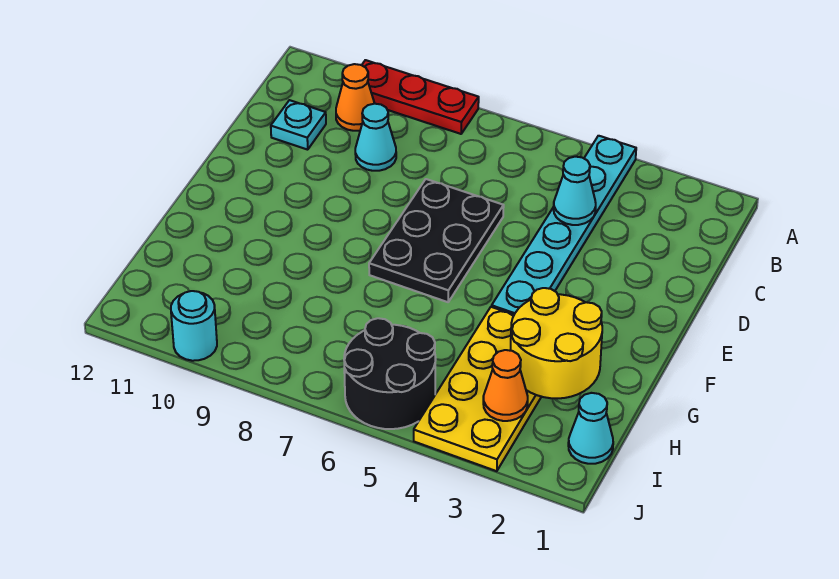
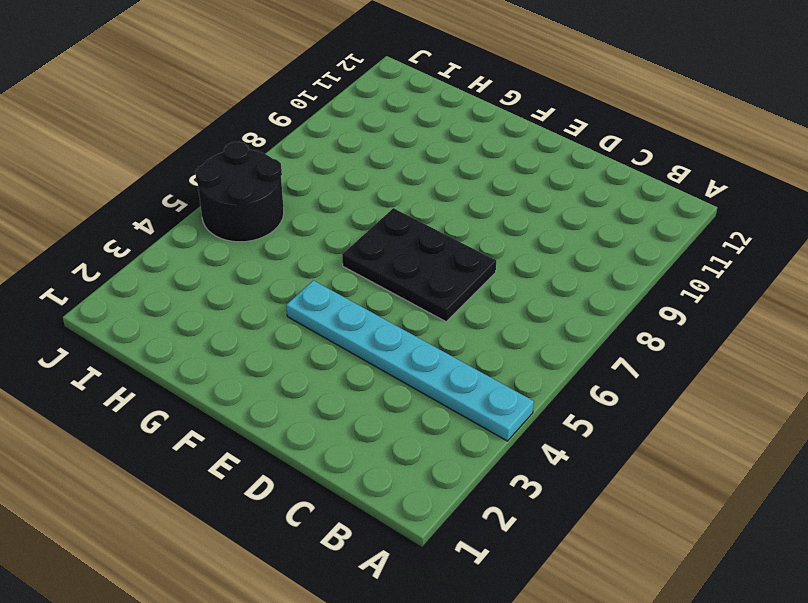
none -> red plate A8:A10 level 1
none -> orange cone B10 level 1
none -> cyan cone C9 level 1

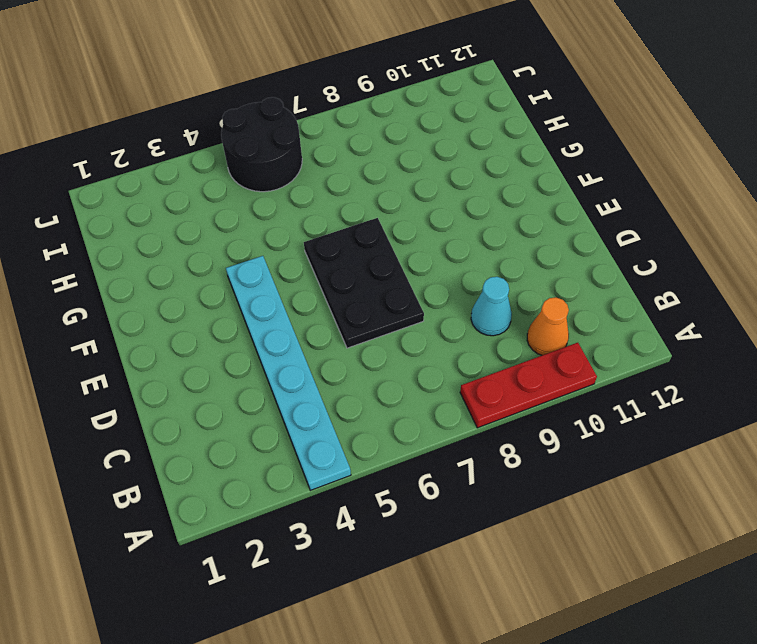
none -> cyan plate C11 level 1
none -> yellow plate G3:J4 level 1
none -> cyan cone I1 level 1

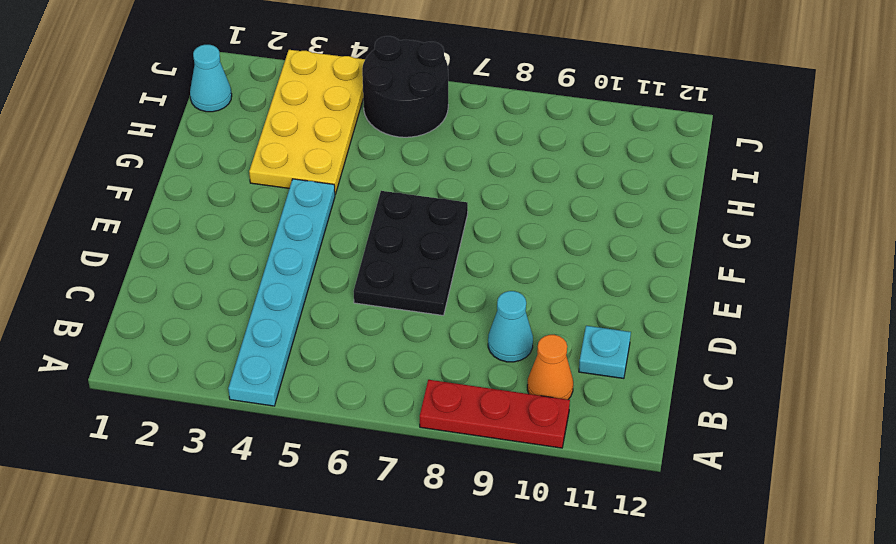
none -> cyan round brick J10 level 1
none -> cyan cone C4 level 2
none -> yellow round brick G2:H3 level 2

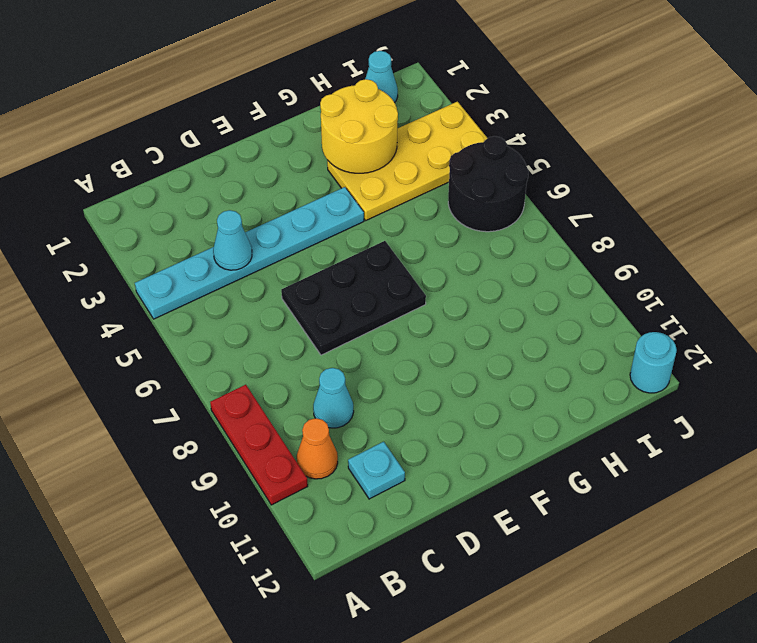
cyan round brick J12 level 1 -> cyan round brick J10 level 1
none -> orange cone I3 level 2

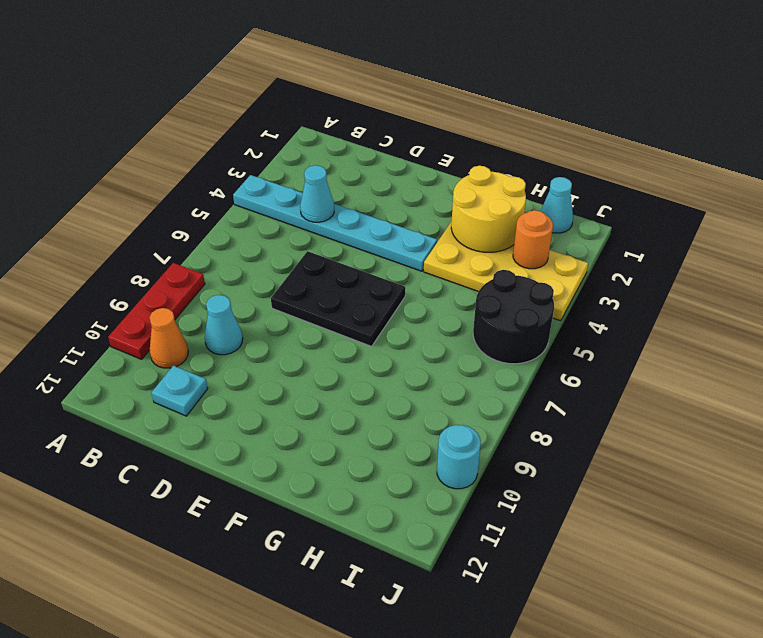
orange round brick I3 level 2 -> orange cone I3 level 2

